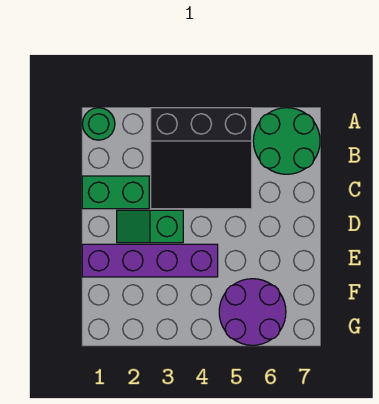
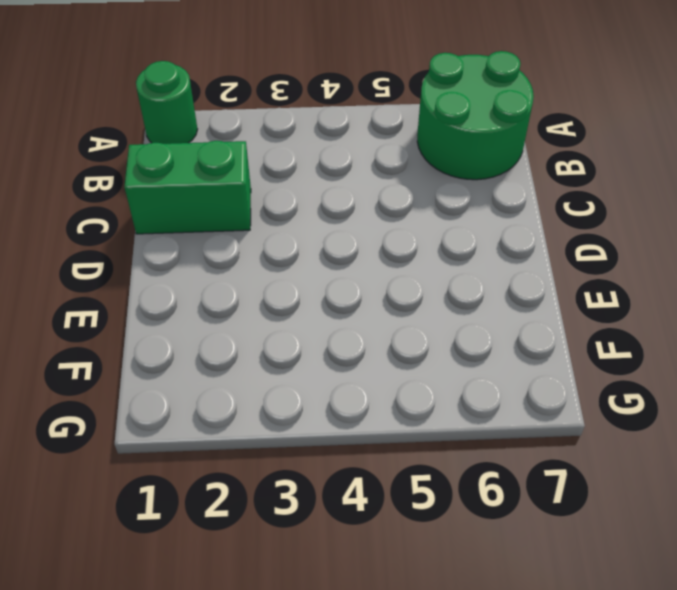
none -> black slope A3:C5 level 1 top A
none -> green slope D2:D3 level 1 top 3

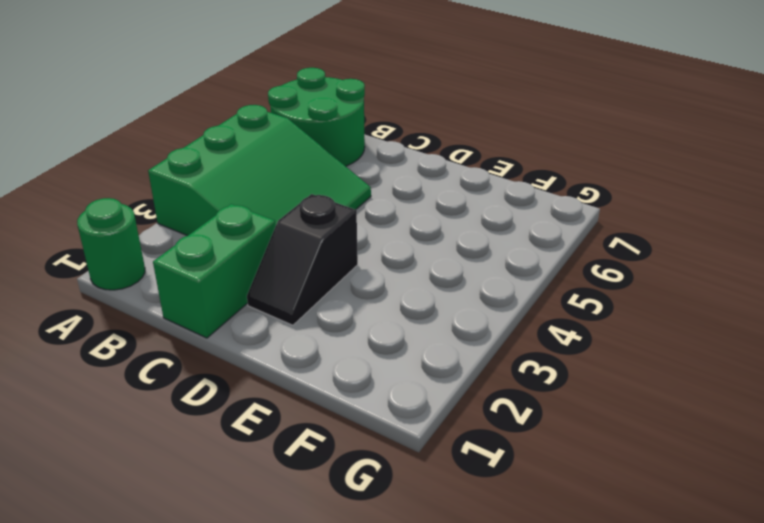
green slope A3:C5 level 1 top A -> black slope A3:C5 level 1 top A
black slope D2:D3 level 1 top 3 -> green slope D2:D3 level 1 top 3
none -> purple brick E1:E4 level 1
none -> purple round brick F5:G6 level 1

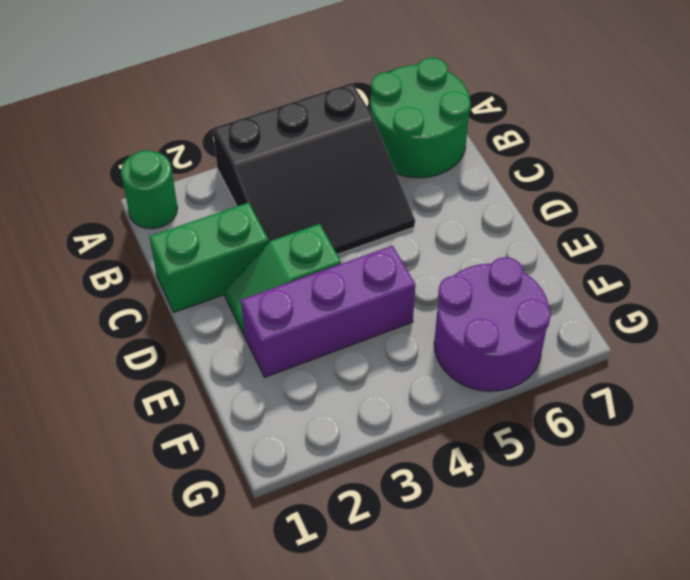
purple brick E2:E4 level 1 -> purple brick E1:E4 level 1

